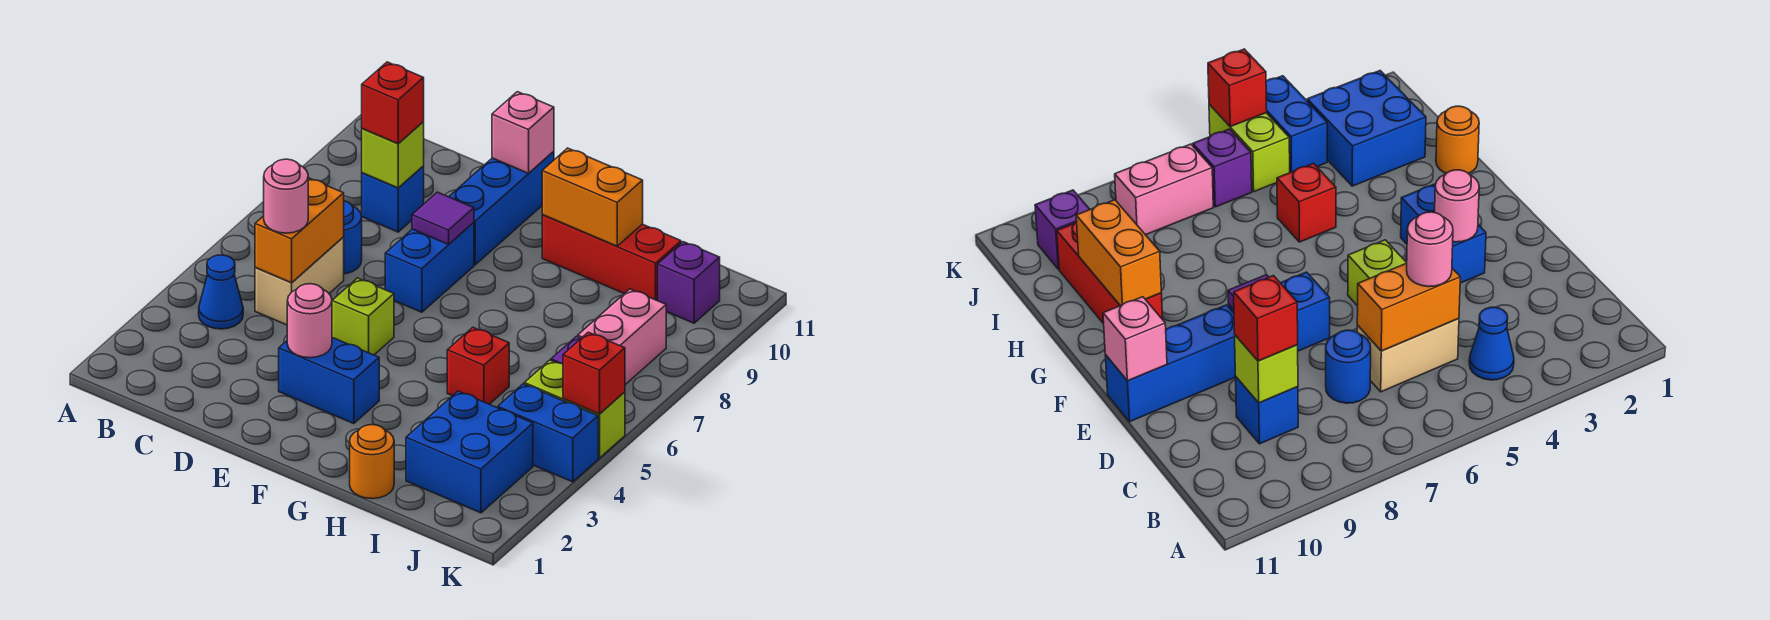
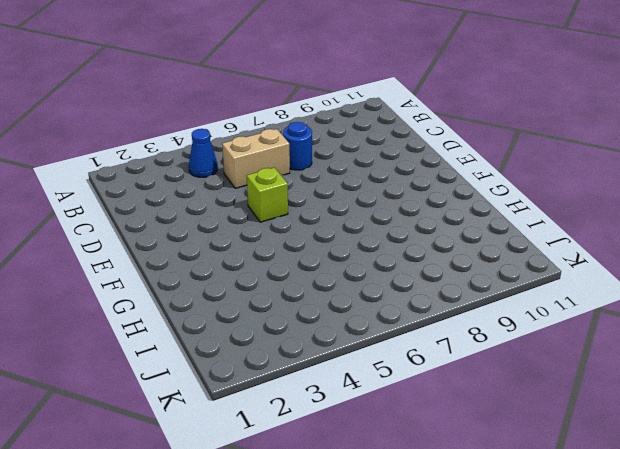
none -> blue brick C9 level 1
none -> blue brick E3:F3 level 1
none -> blue brick E7:E8 level 1

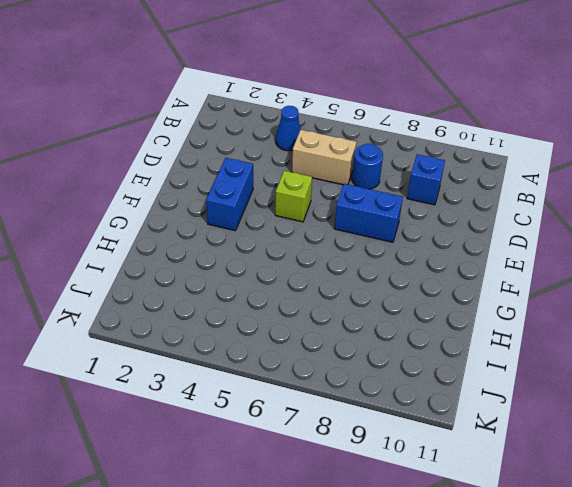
none -> blue brick E9:E11 level 1
none -> red brick G10:I10 level 1
none -> orange round brick H1 level 1

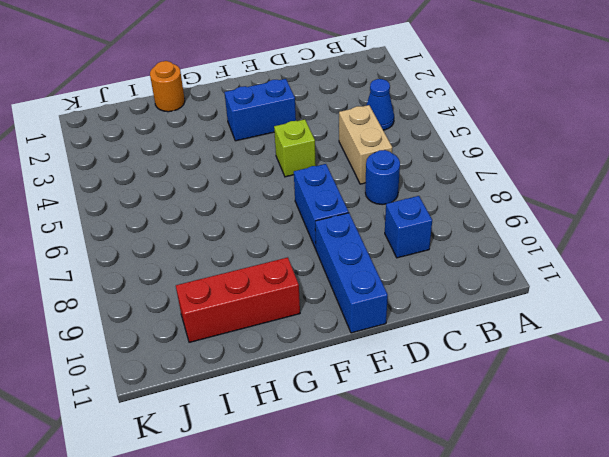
none -> red brick H5 level 1
none -> blue brick I2:J3 level 1
none -> blue brick J4:K4 level 1

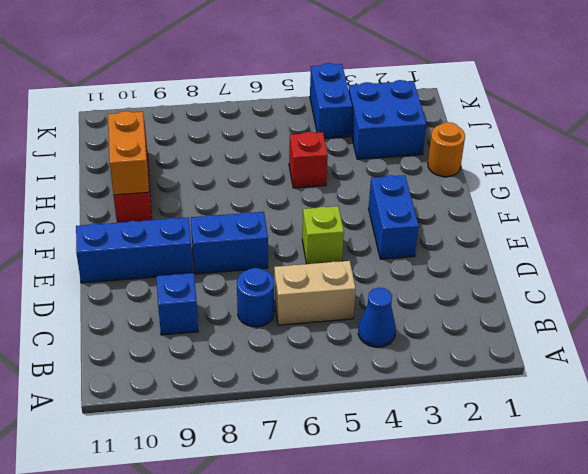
none -> lime brick J5:K5 level 1
none -> purple brick J6 level 1
none -> pink brick J7:J8 level 1

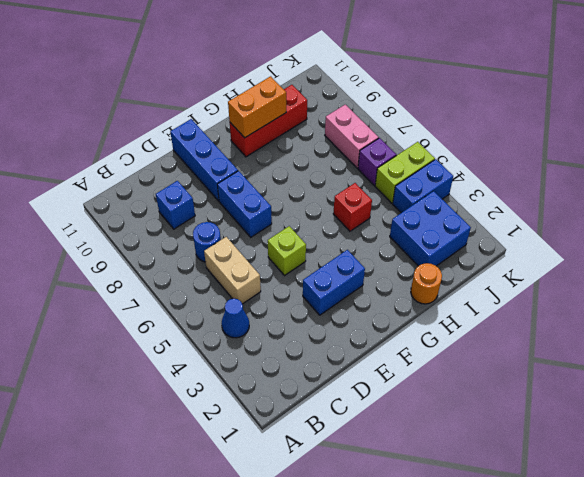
none -> purple brick J10 level 1
none -> orange brick C5:C6 level 2
none -> lime brick C9 level 2

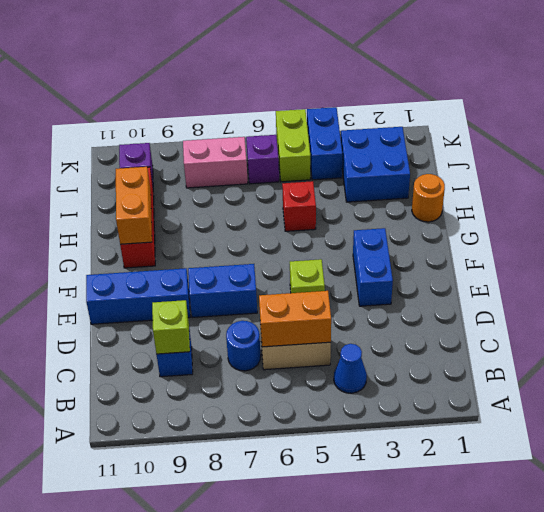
none -> pink round brick E3 level 2
none -> purple tile E8 level 2
none -> pink brick E11 level 2

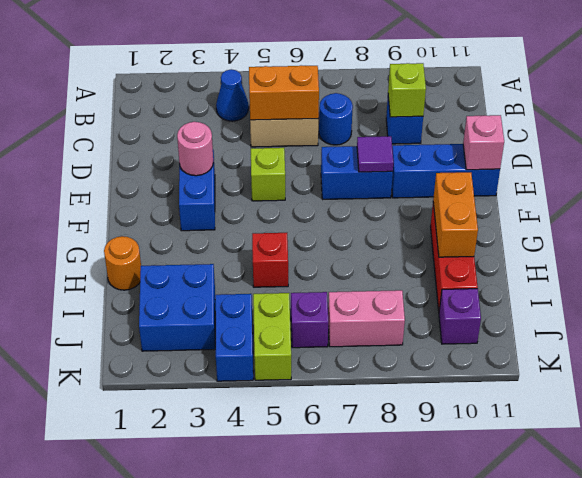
none -> red brick K5 level 2
none -> pink round brick C5 level 3
none -> red brick C9 level 3

